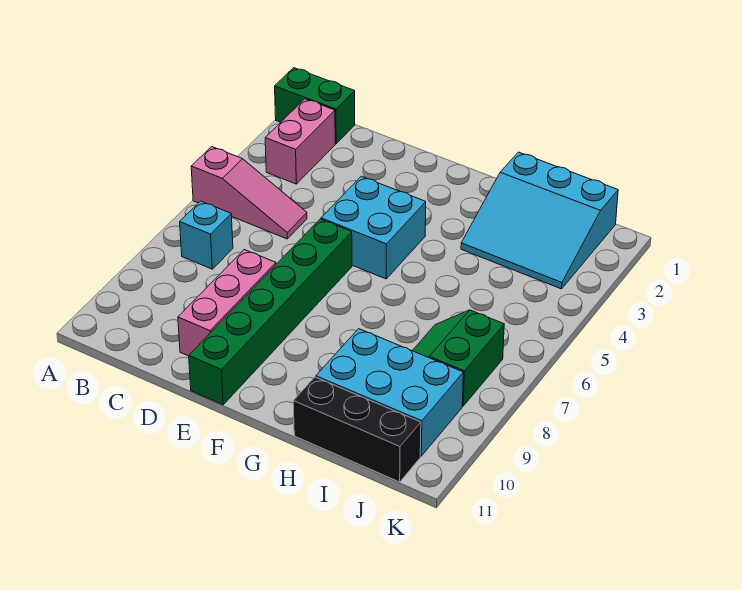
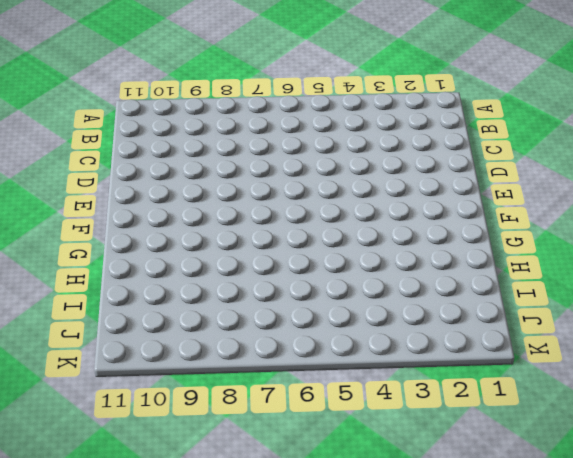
none -> green brick A1:B1 level 1
none -> pink slope A5:C5 level 1 top A

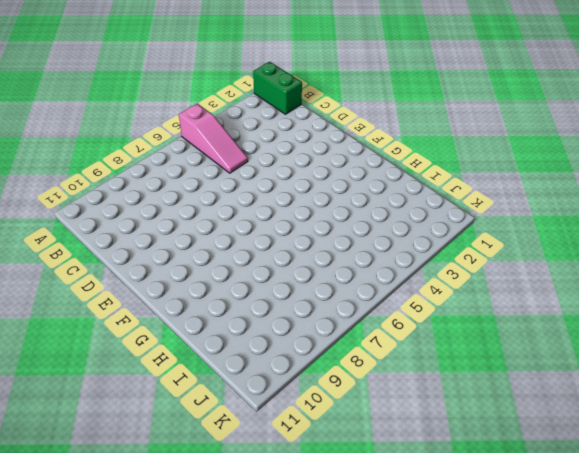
none -> pink brick B2:B3 level 1
none -> cyan brick B7 level 1

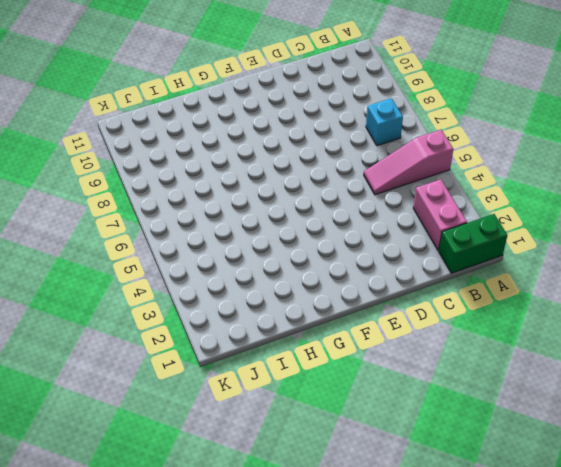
none -> pink brick D8:D10 level 1
none -> cyan brick E4:F5 level 1

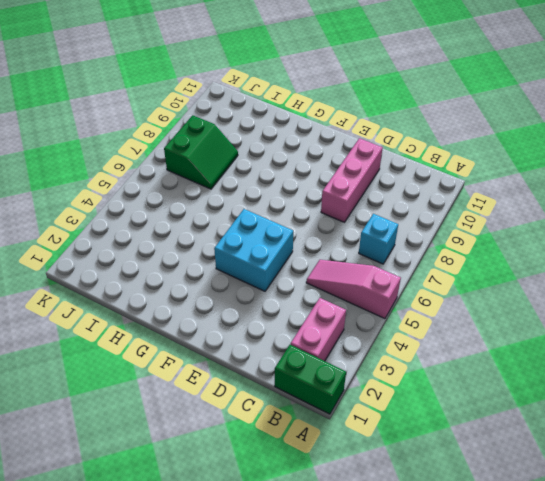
none -> green brick E6:E11 level 1
none -> cyan slope H1:J3 level 1 top 1

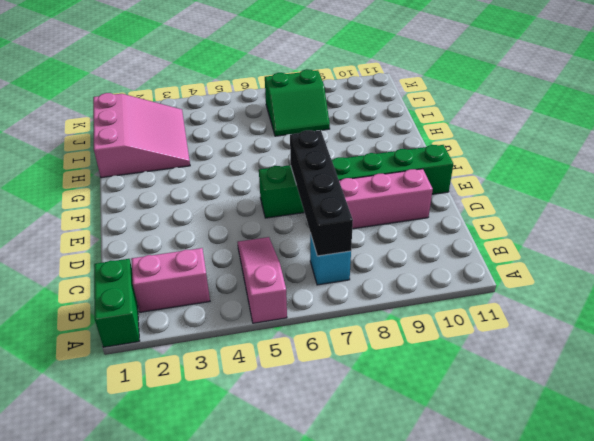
black brick B7:E7 level 2 -> none
pink slope H1:J3 level 1 top 1 -> cyan slope H1:J3 level 1 top 1
none -> cyan brick E4:F5 level 1
none -> cyan brick H9:J10 level 1

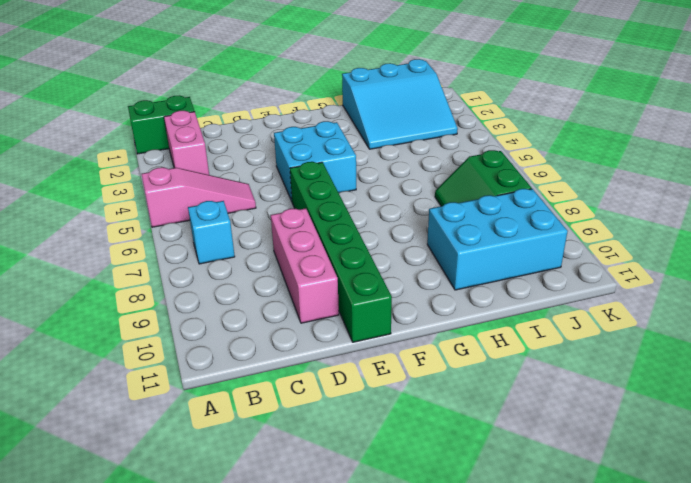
none -> black brick H11:J11 level 1

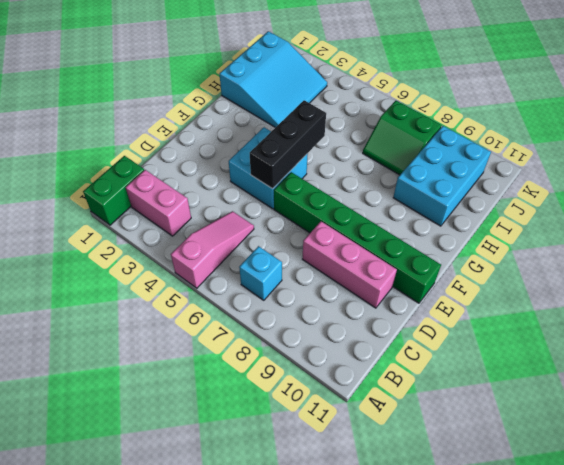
black brick E5:G5 level 2 -> black brick H11:J11 level 1

